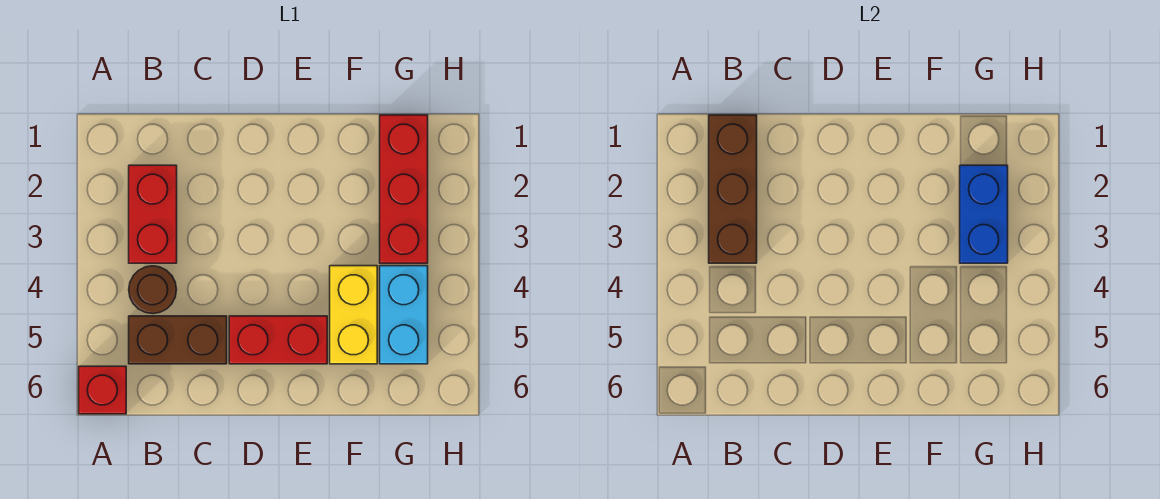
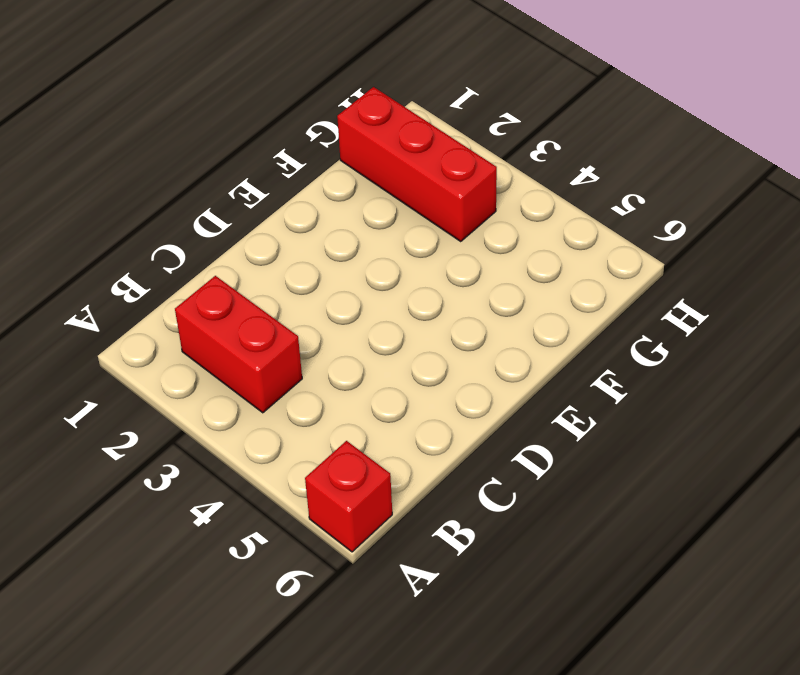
none -> brown round brick B4 level 1
none -> brown brick B5:C5 level 1

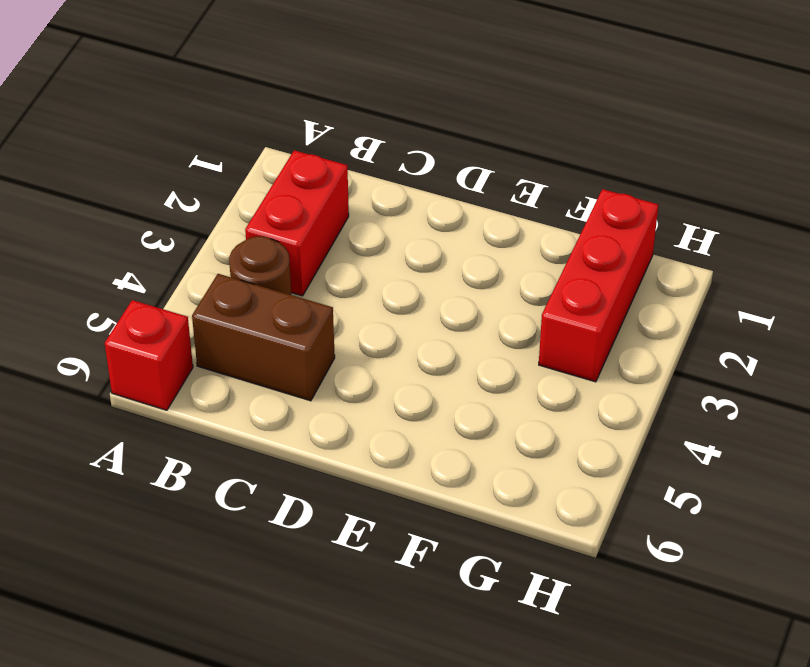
none -> red brick D5:E5 level 1
none -> yellow brick F4:F5 level 1

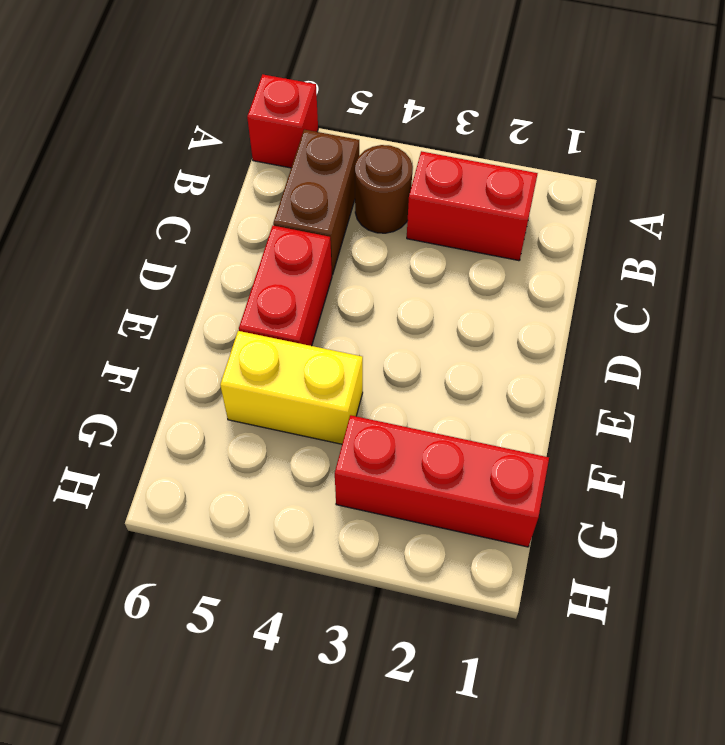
none -> cyan brick G4:G5 level 1
none -> brown brick B1:B3 level 2

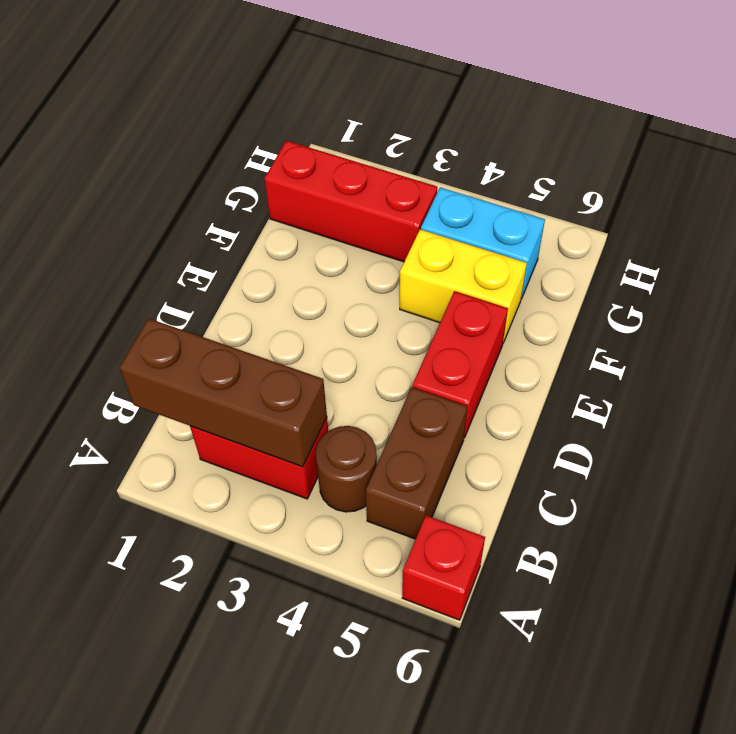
none -> blue brick G2:G3 level 2

